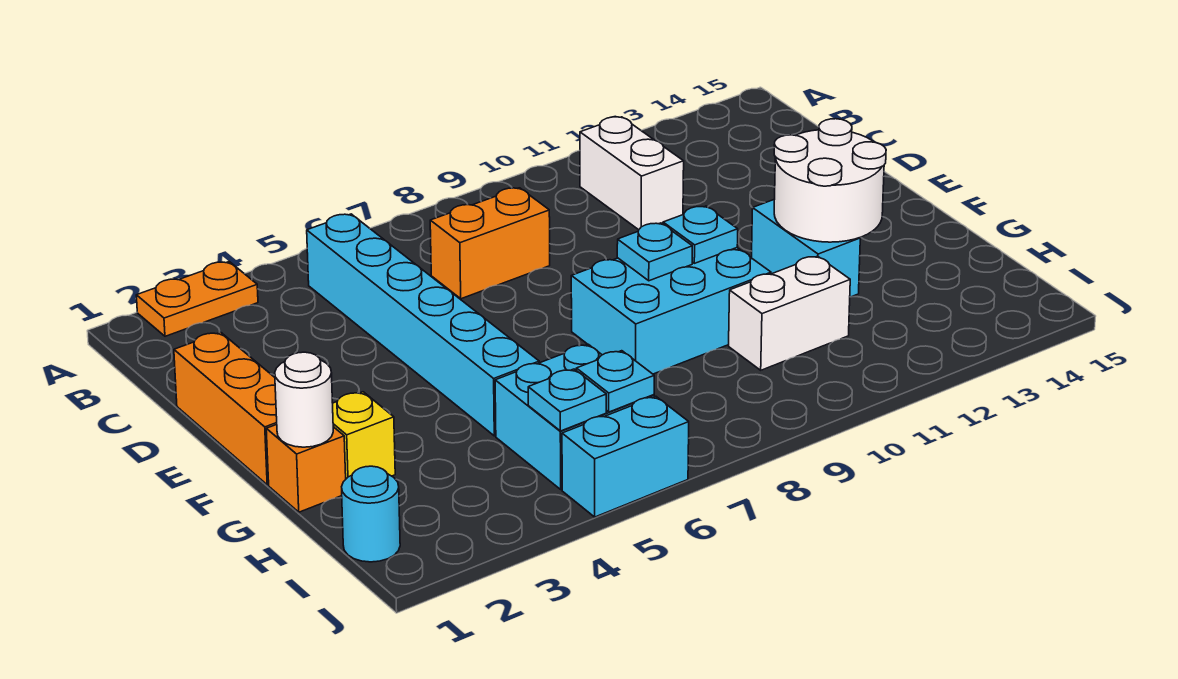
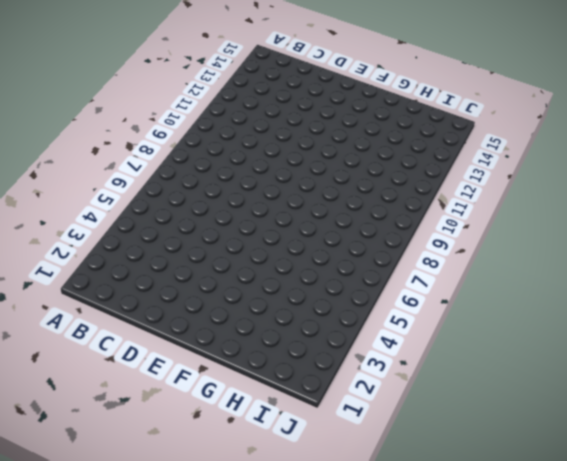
none -> orange plate A2:A3 level 1
none -> cyan brick B5:G5 level 1
none -> white brick B11:C11 level 1

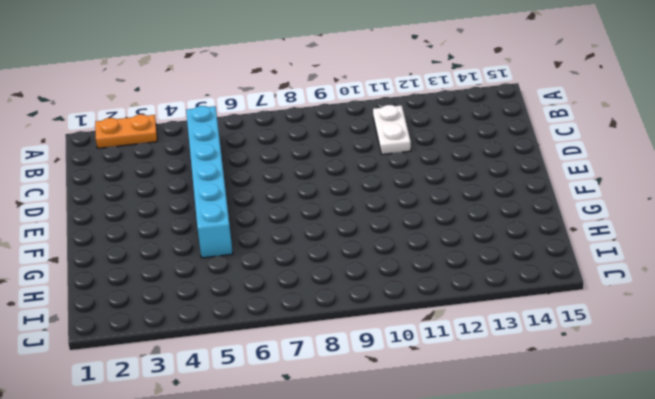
white plate B11:C11 level 1 -> white brick B11:C11 level 1
none -> orange brick C7:C8 level 1
none -> orange brick D1:F1 level 1
none -> cyan brick F8:G10 level 1

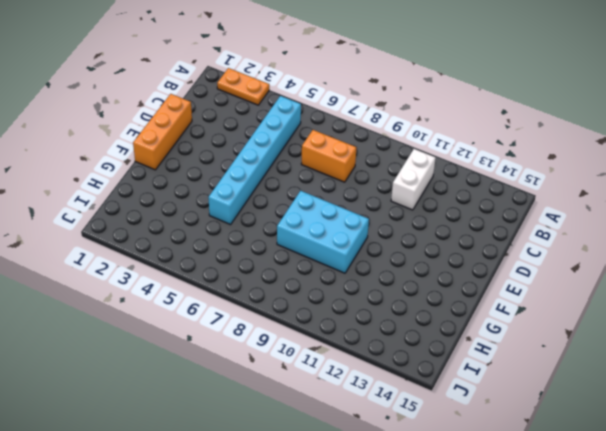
none -> cyan brick F12:G12 level 1
none -> orange brick G1 level 1
none -> yellow brick G2 level 1

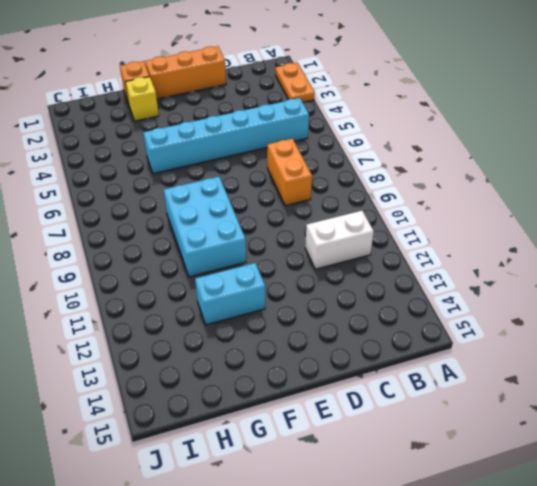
none -> cyan brick H5:I6 level 1
none -> white brick H10:H11 level 1
none -> cyan round brick I1 level 1

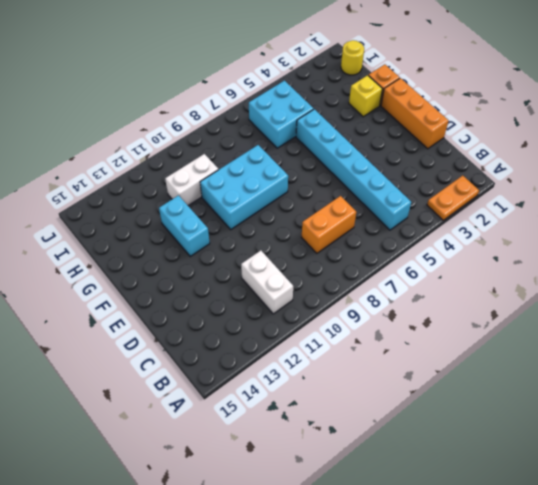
yellow round brick I1 level 1 -> cyan round brick I1 level 1
none -> cyan brick J5:J6 level 1
none -> cyan plate F9 level 2
none -> cyan plate F10 level 2

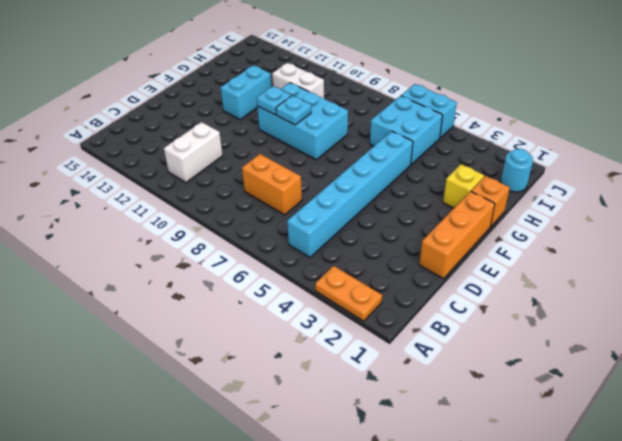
none -> white round brick F12:G13 level 2
none -> white round brick G1 level 2
none -> cyan plate I5 level 2

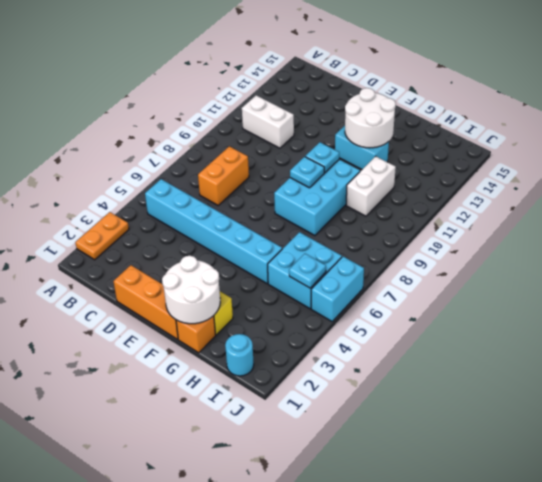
white round brick F1:G2 level 2 -> white round brick G1 level 2
none -> cyan plate I6 level 2

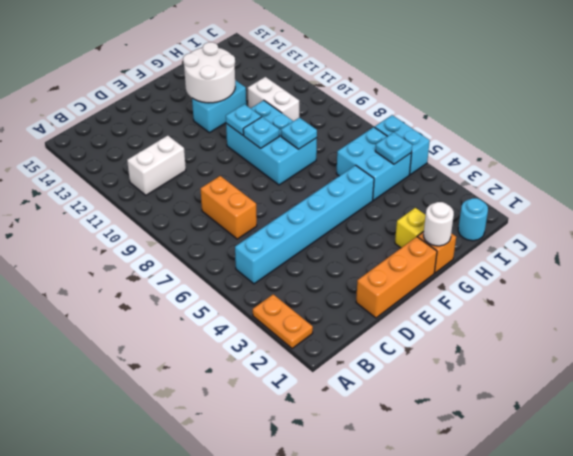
cyan plate G8 level 2 -> cyan plate I6 level 2

